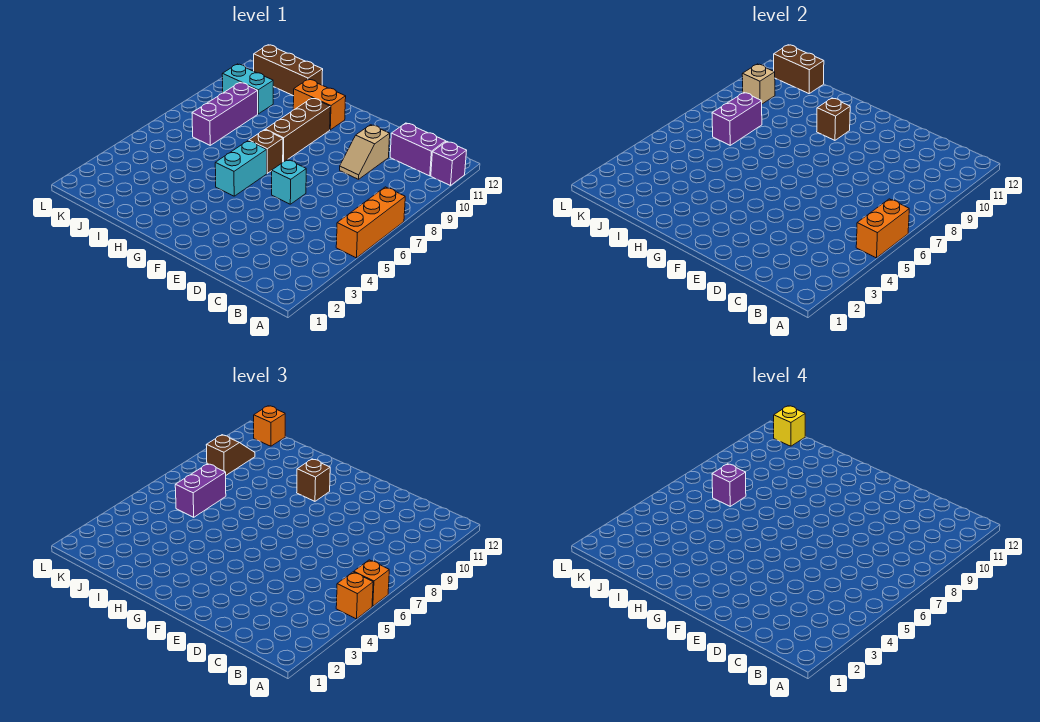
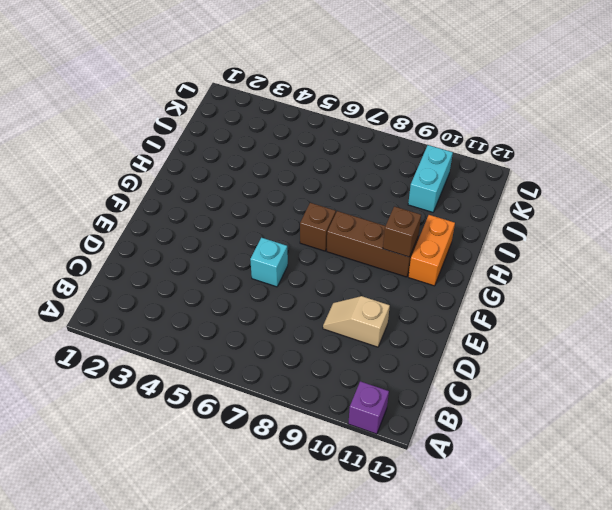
none -> orange brick A5:A7 level 1
none -> purple brick B11:C11 level 1
none -> cyan brick G5:G6 level 1

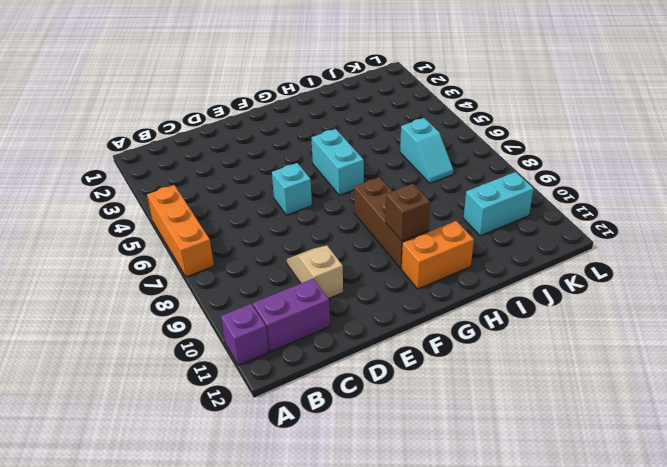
cyan slope J6:J7 level 1 top 6 -> purple brick J7:J9 level 1
none -> brown brick G7 level 1
none -> brown brick I12:K12 level 1
none -> orange brick A5:A6 level 2

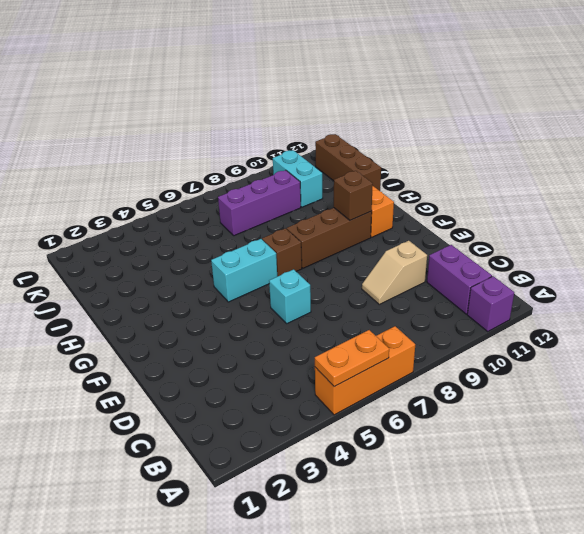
orange plate A5:A6 level 2 -> orange brick A5:A6 level 2
none -> purple brick J7:J8 level 2
none -> brown brick J12:K12 level 2
none -> tan brick K10 level 2

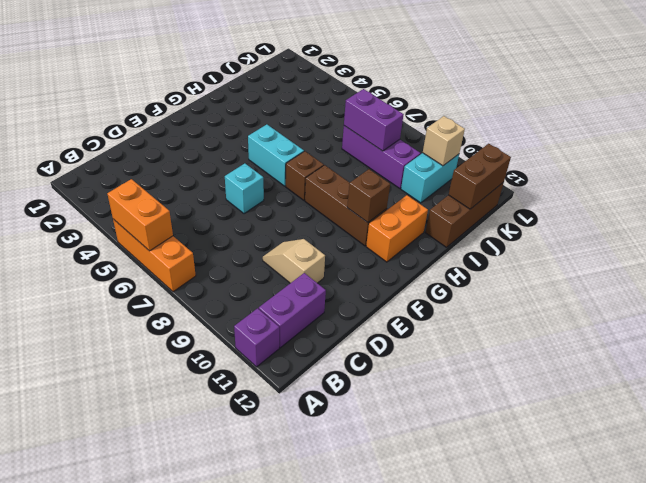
none -> orange brick A5 level 3
none -> orange brick A6 level 3
none -> brown brick G10 level 3

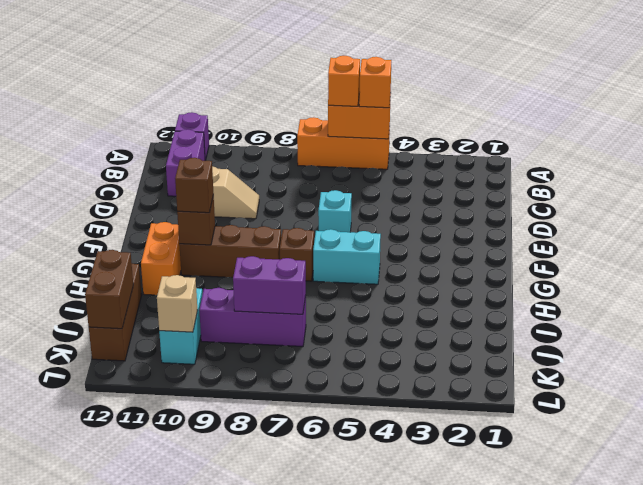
none -> purple brick J6:J7 level 3
none -> brown slope K9:K10 level 3 top 9
none -> orange brick K12 level 3

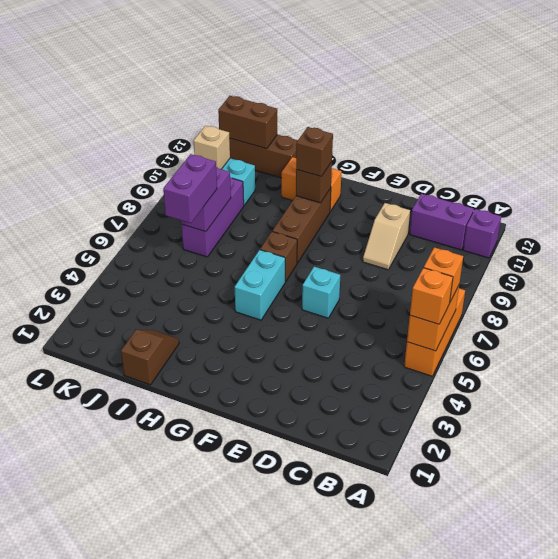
brown slope I1:I2 level 1 top 1 -> brown slope K9:K10 level 3 top 9
none -> orange brick K12 level 3
none -> purple brick J7 level 4
none -> yellow brick K12 level 4

